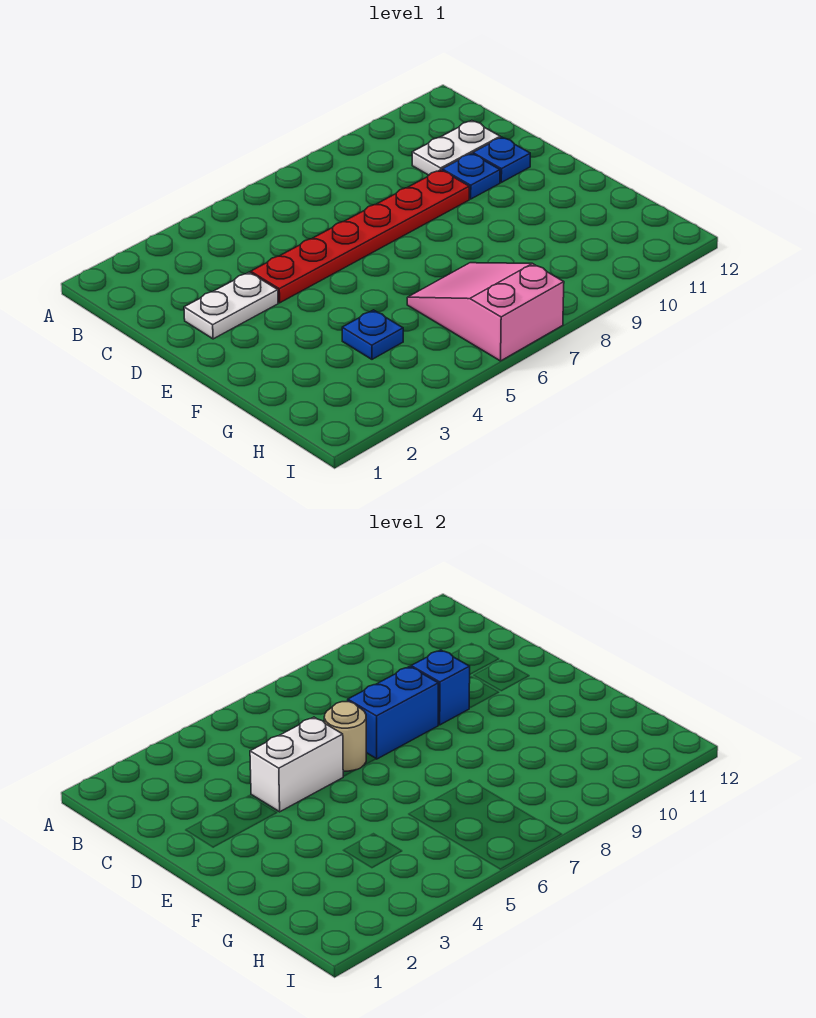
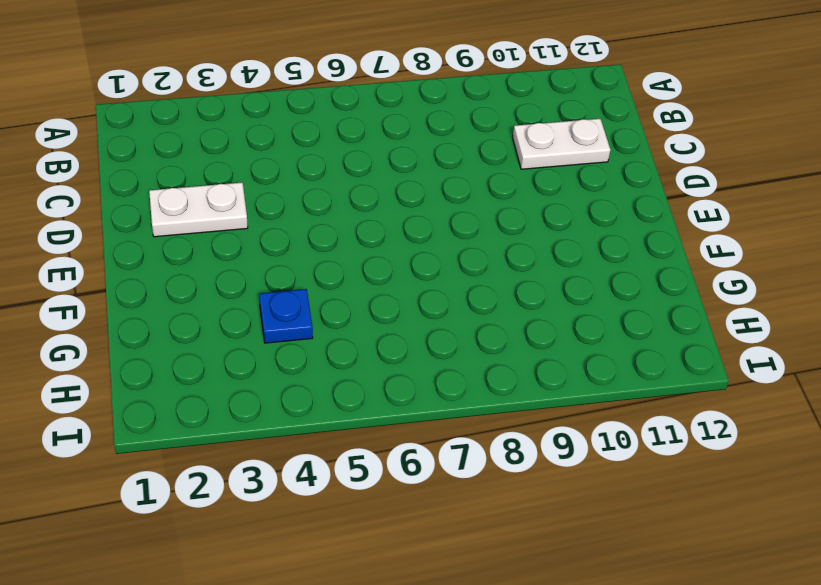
none -> red plate D4:D9 level 1
none -> blue plate D10 level 1

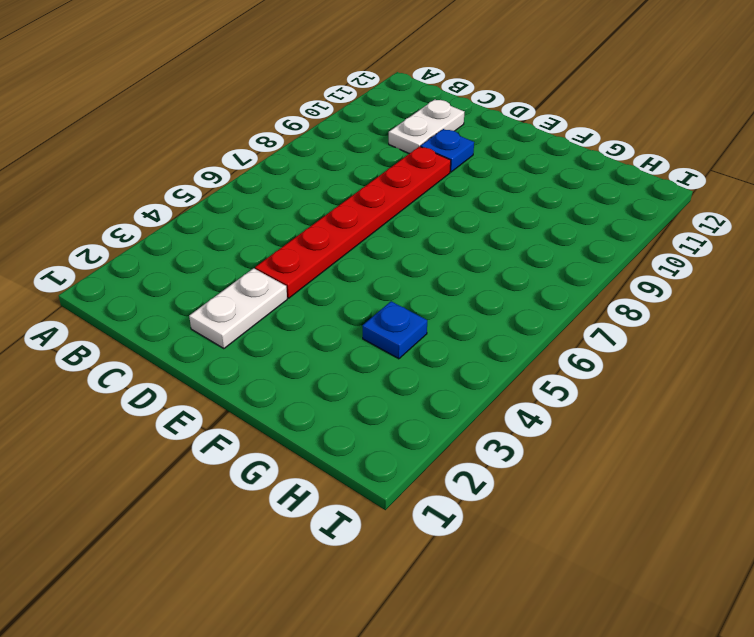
none -> blue plate D11 level 1
none -> pink slope G6:I7 level 1 top I

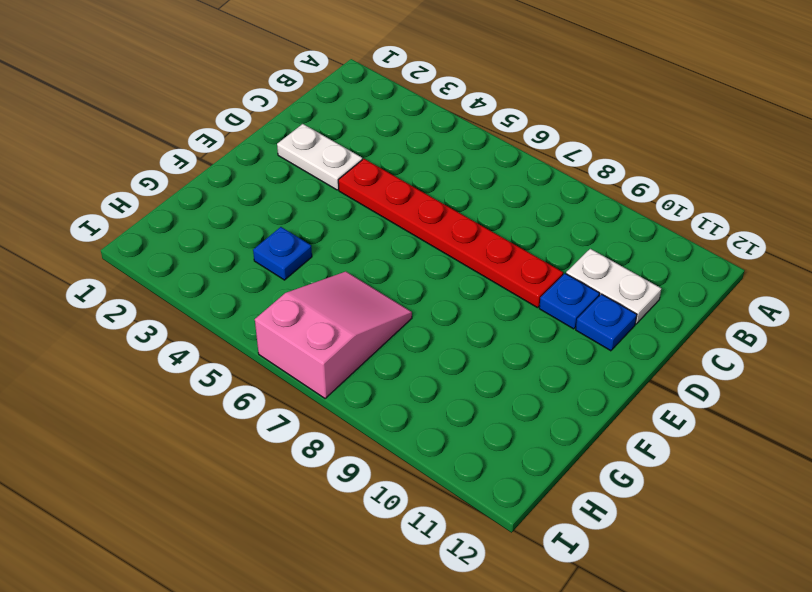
none -> white brick D4:D5 level 2
none -> tan round brick D6 level 2

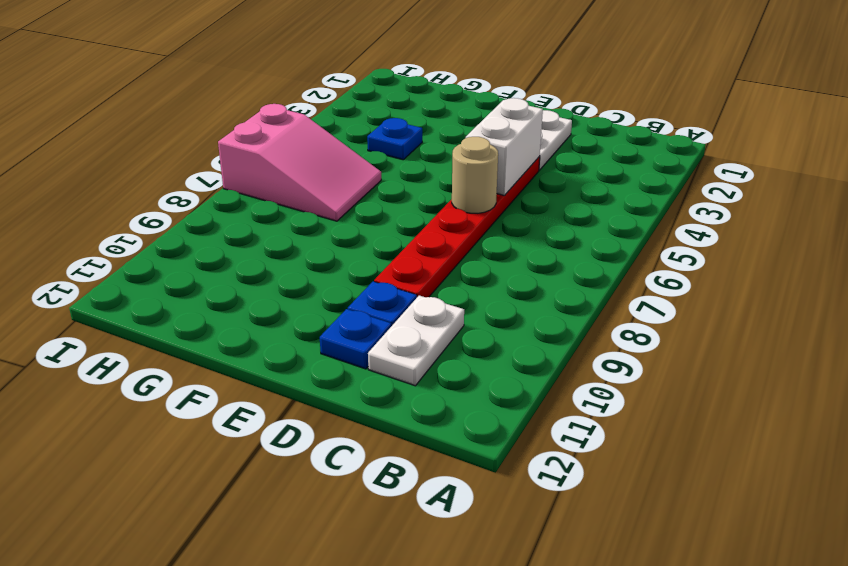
none -> blue brick D7:D8 level 2
none -> blue brick D9 level 2

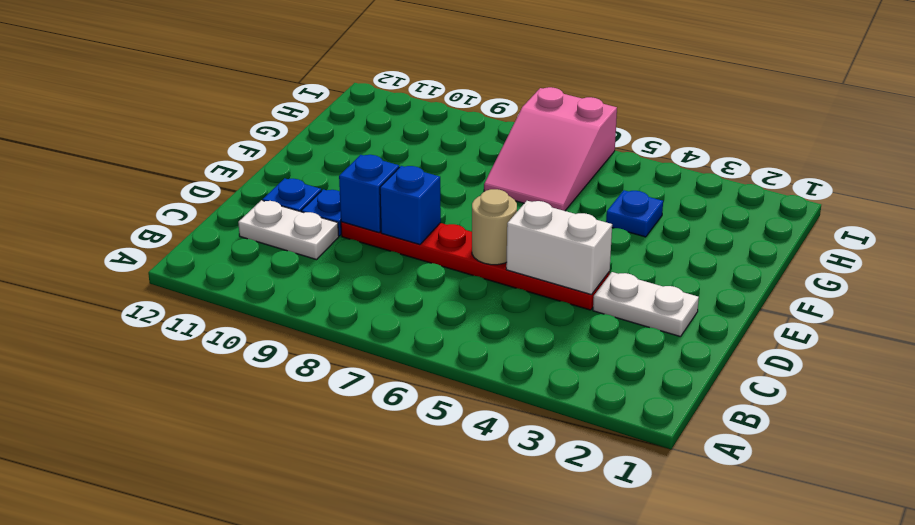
blue brick D8 level 2 -> blue brick D7:D8 level 2

